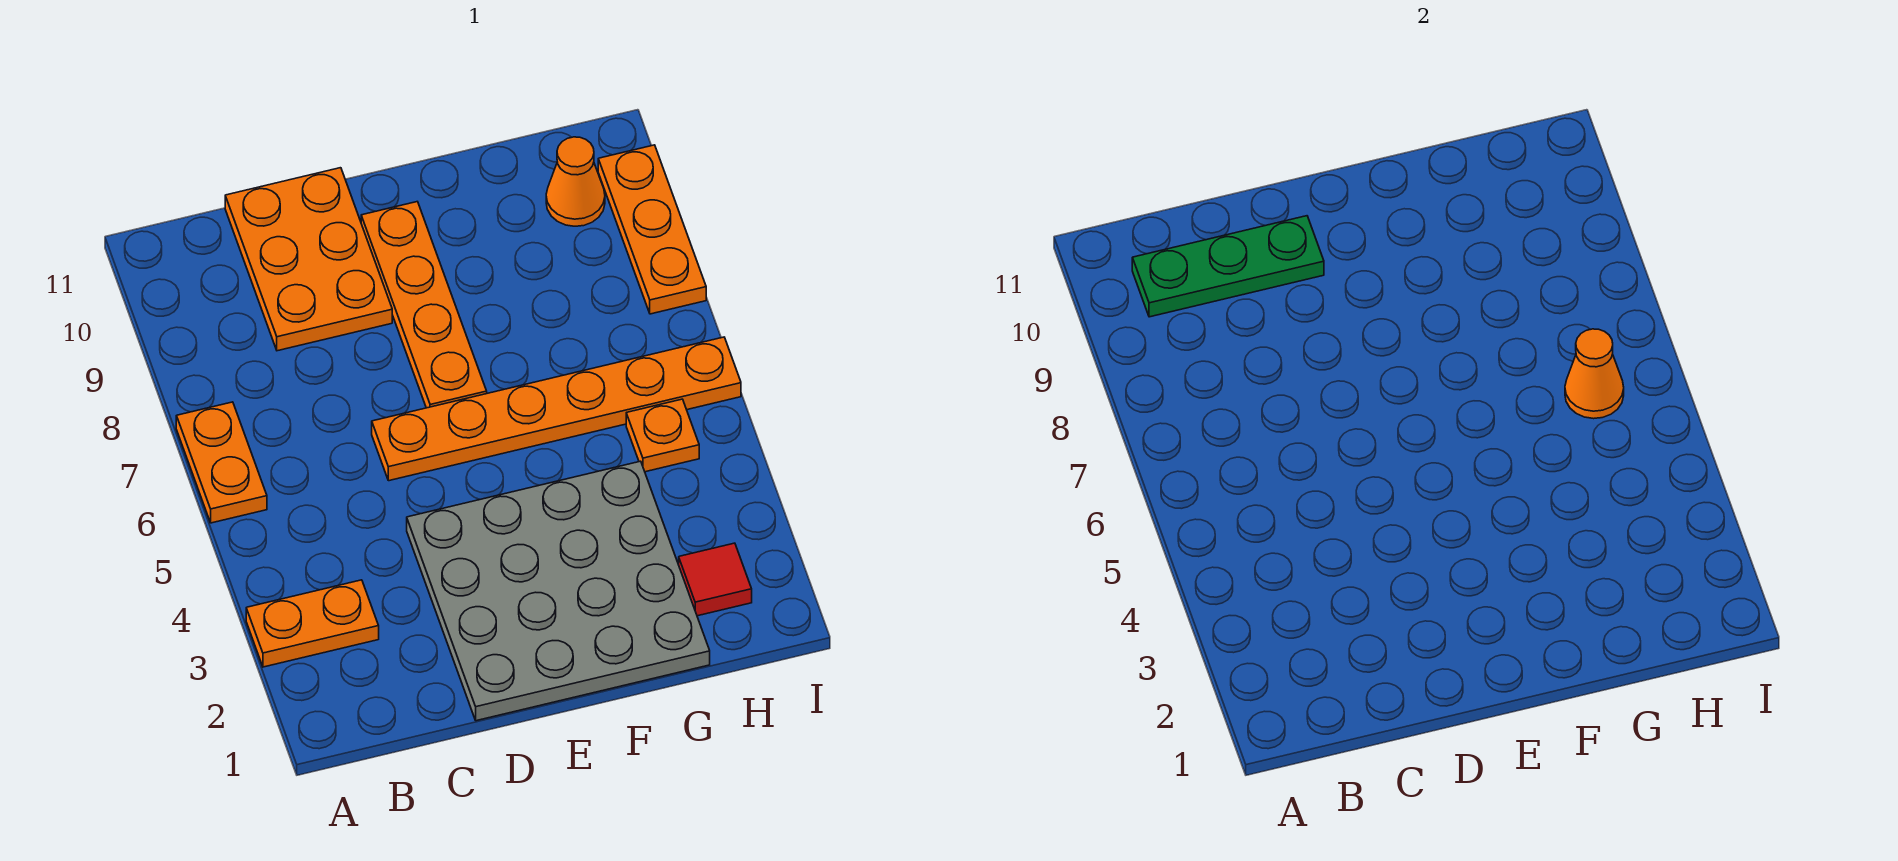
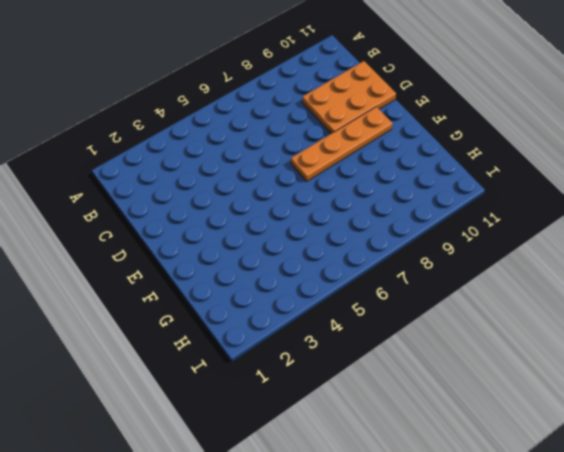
none -> orange plate A3:B3 level 1
none -> orange plate A6:A7 level 1
none -> grey plate D1:G4 level 1

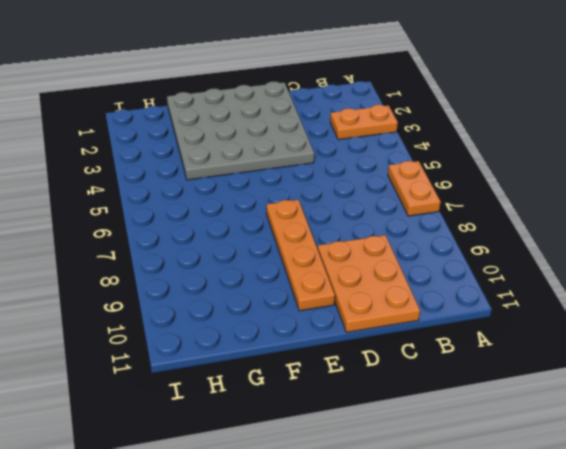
none -> orange plate D6:I6 level 1
none -> red tile H2 level 1
none -> orange plate H5 level 1

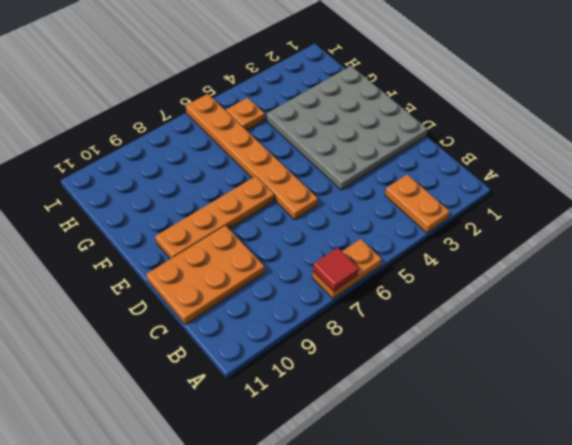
red tile A7 level 2 -> red tile H2 level 1
none -> orange cone H10 level 1
none -> orange plate I8:I10 level 1
none -> green plate B10:D10 level 2

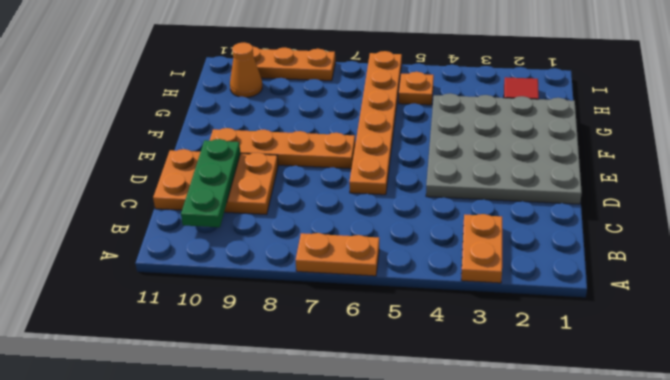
none -> orange cone H6 level 2

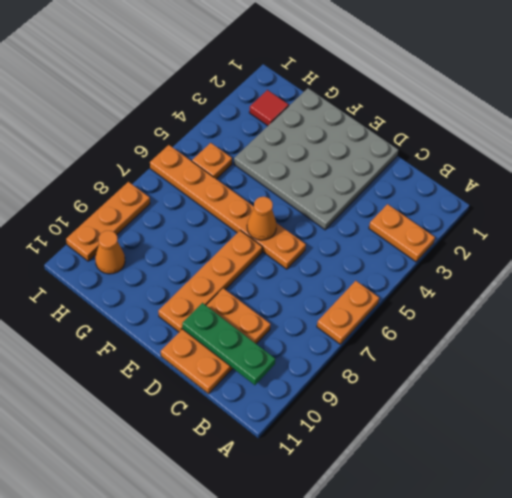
orange cone E6 level 2 -> orange cone H6 level 2

